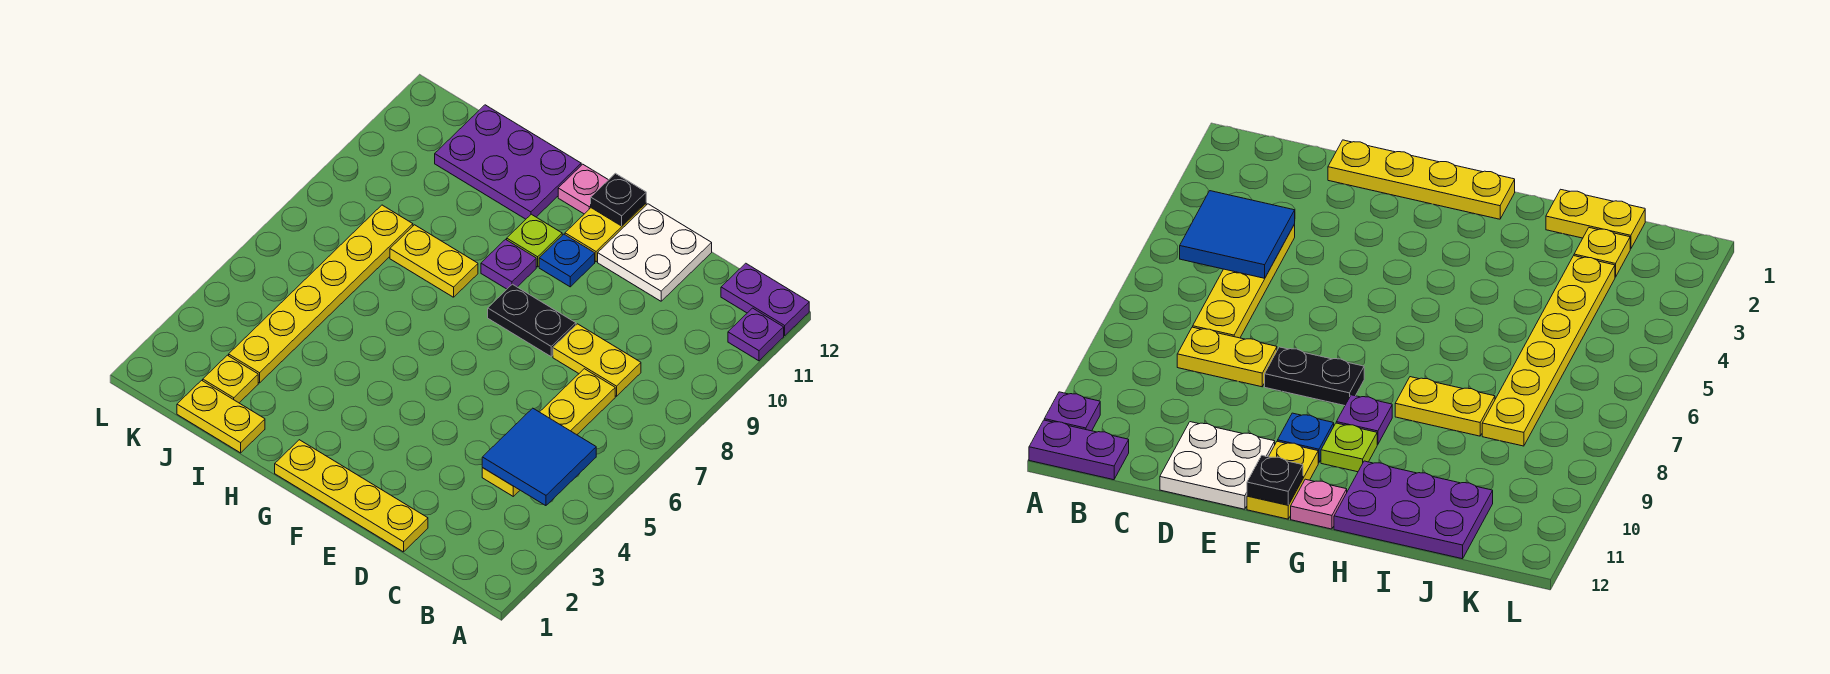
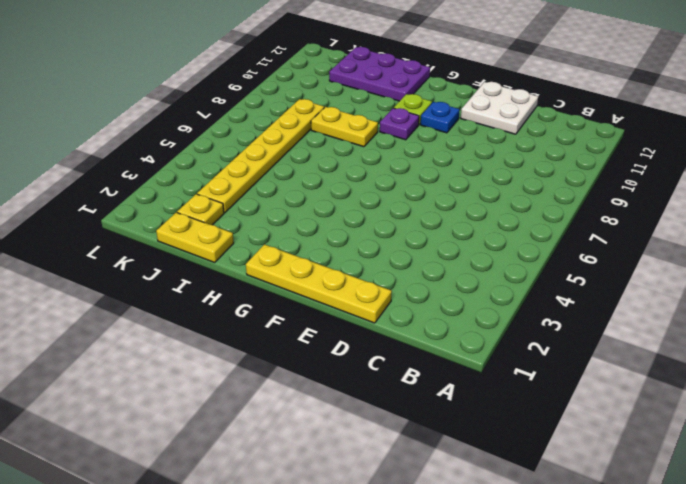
none -> purple plate A11 level 1
none -> purple plate A12:B12 level 1
none -> yellow plate C4:C7 level 1

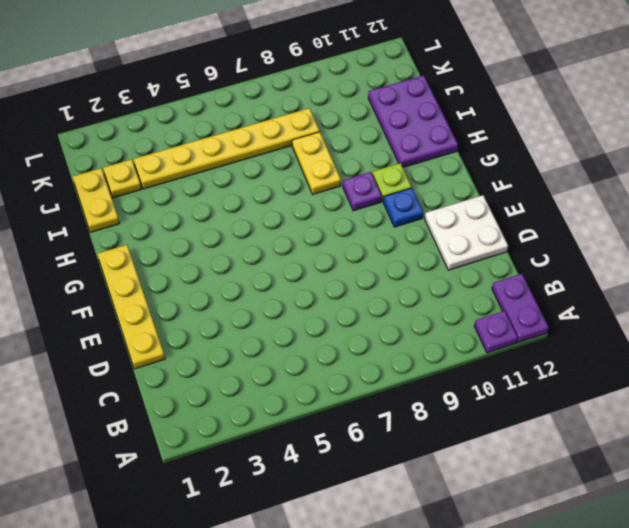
none -> yellow plate C4:C7 level 1
none -> yellow plate C8:D8 level 1
none -> black plate E8:F8 level 1

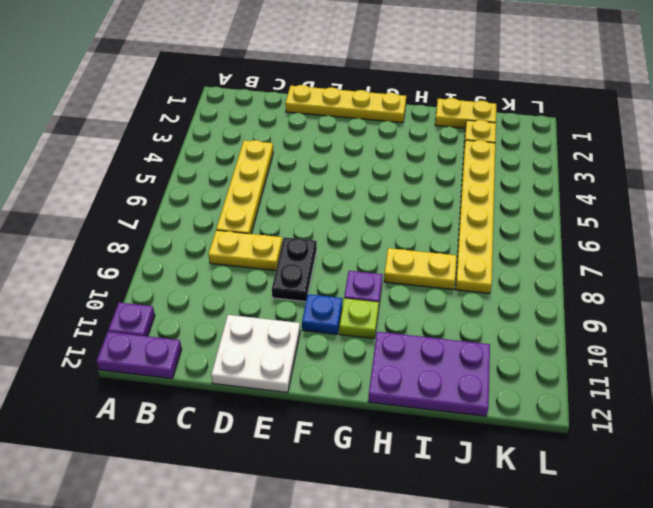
black plate E8:E9 level 1 -> black plate E8:F8 level 1
none -> yellow plate F11:F12 level 1
none -> pink plate G12 level 1
none -> blue tile B4:C5 level 2

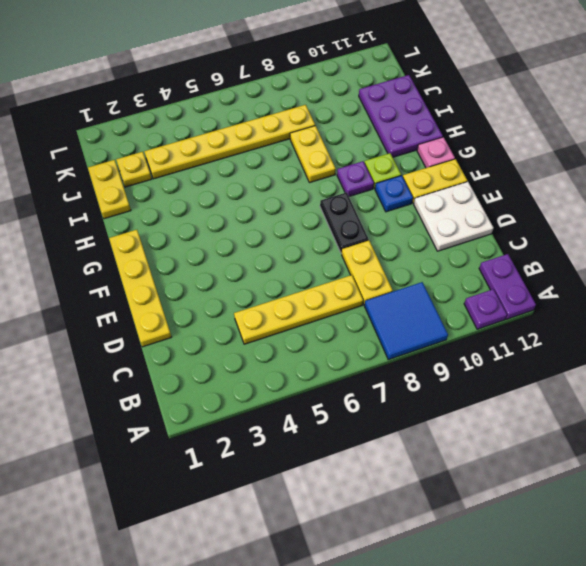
blue tile A8:B9 level 1 -> blue tile B4:C5 level 2
none -> black plate F12 level 2

